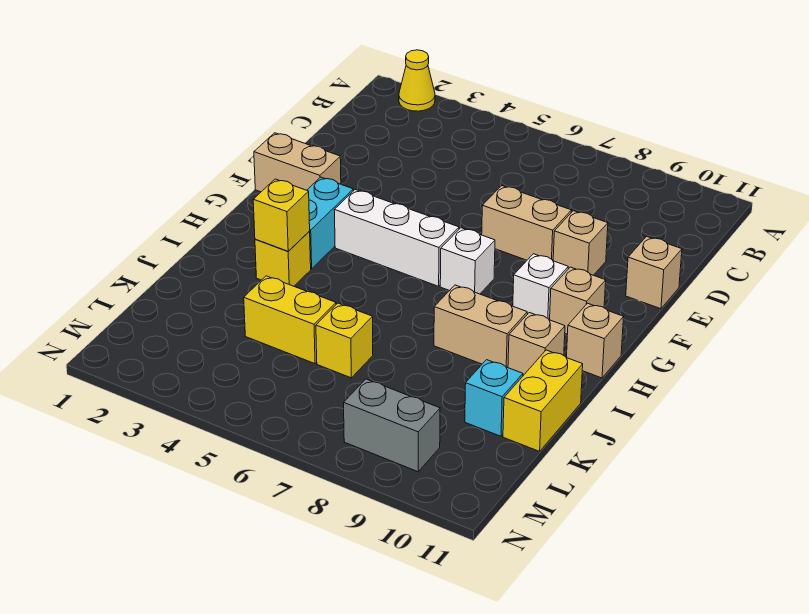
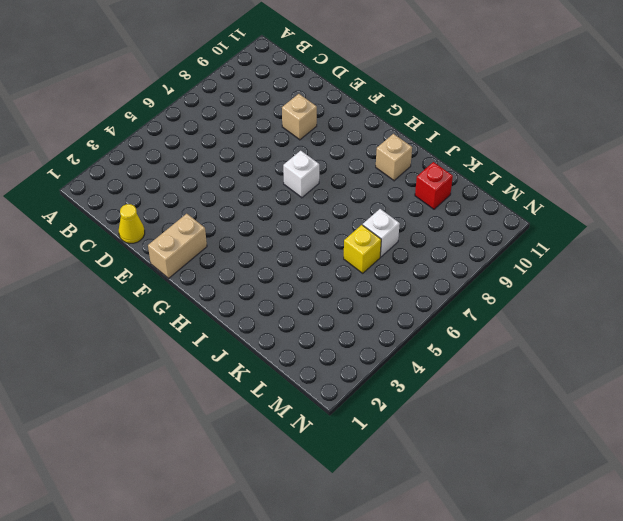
yellow cone D1 level 1 -> yellow cone A2 level 1
white brick K7 level 1 -> white brick G9 level 1
red brick K10 level 1 -> cyan brick K10 level 1
none -> tan brick E7:E8 level 1
none -> tan brick E11 level 1
none -> cyan brick G3:H3 level 1

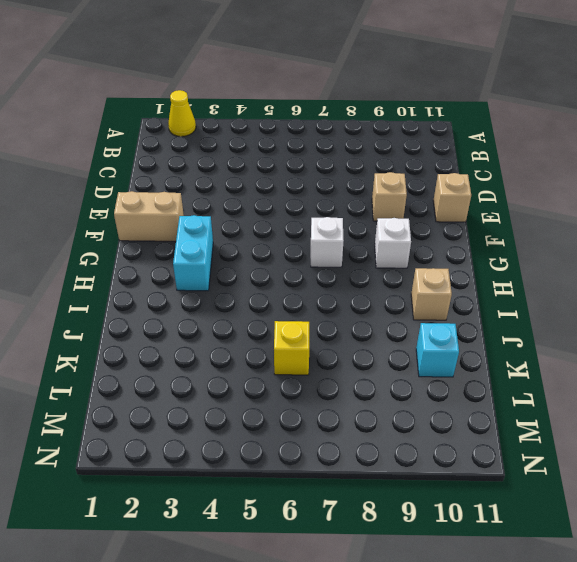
none -> tan brick E7:E8 level 1
none -> white brick G4:G6 level 1
none -> tan brick G10 level 1

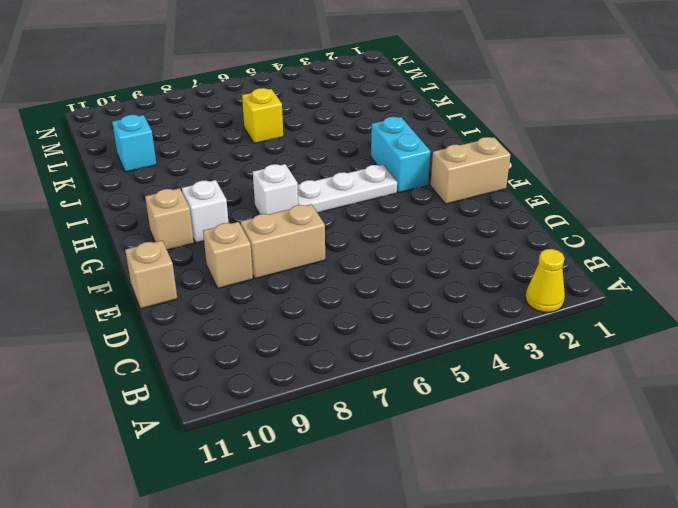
white plate G4:G6 level 1 -> white brick G4:G6 level 1
none -> tan brick H11 level 1
none -> yellow brick I3 level 1
none -> tan brick I8:I9 level 1

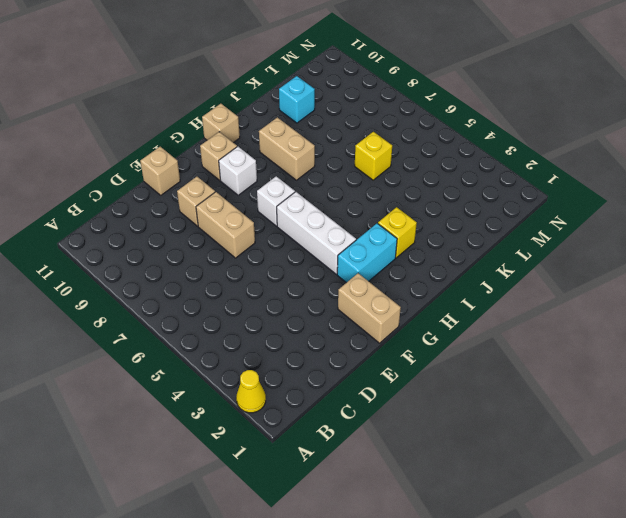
none -> tan brick I10 level 1
none -> yellow brick J11:K11 level 1
none -> yellow brick K4:K5 level 1

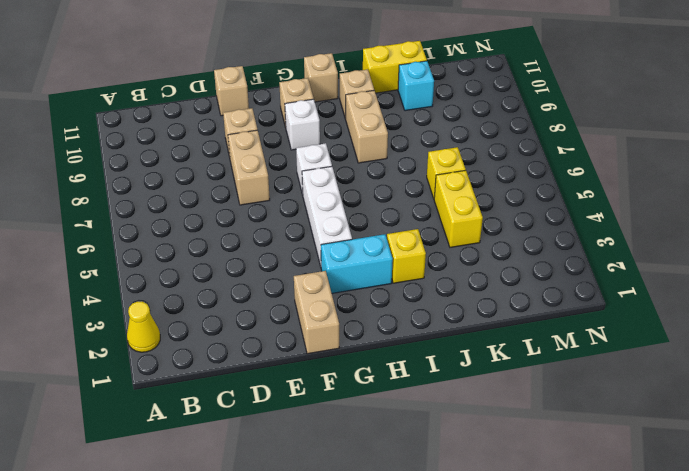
none -> grey brick M8:M9 level 1
none -> yellow brick I3 level 2

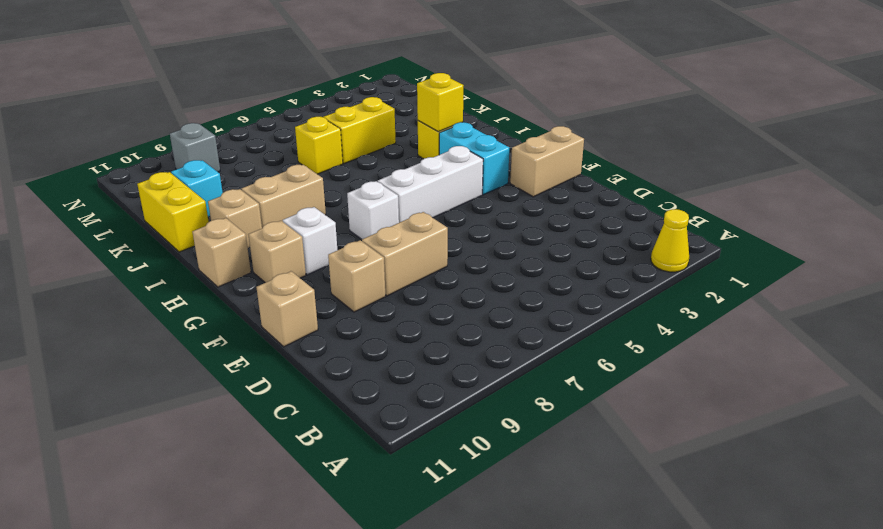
grey brick M9 level 1 -> grey brick M8:M9 level 1

